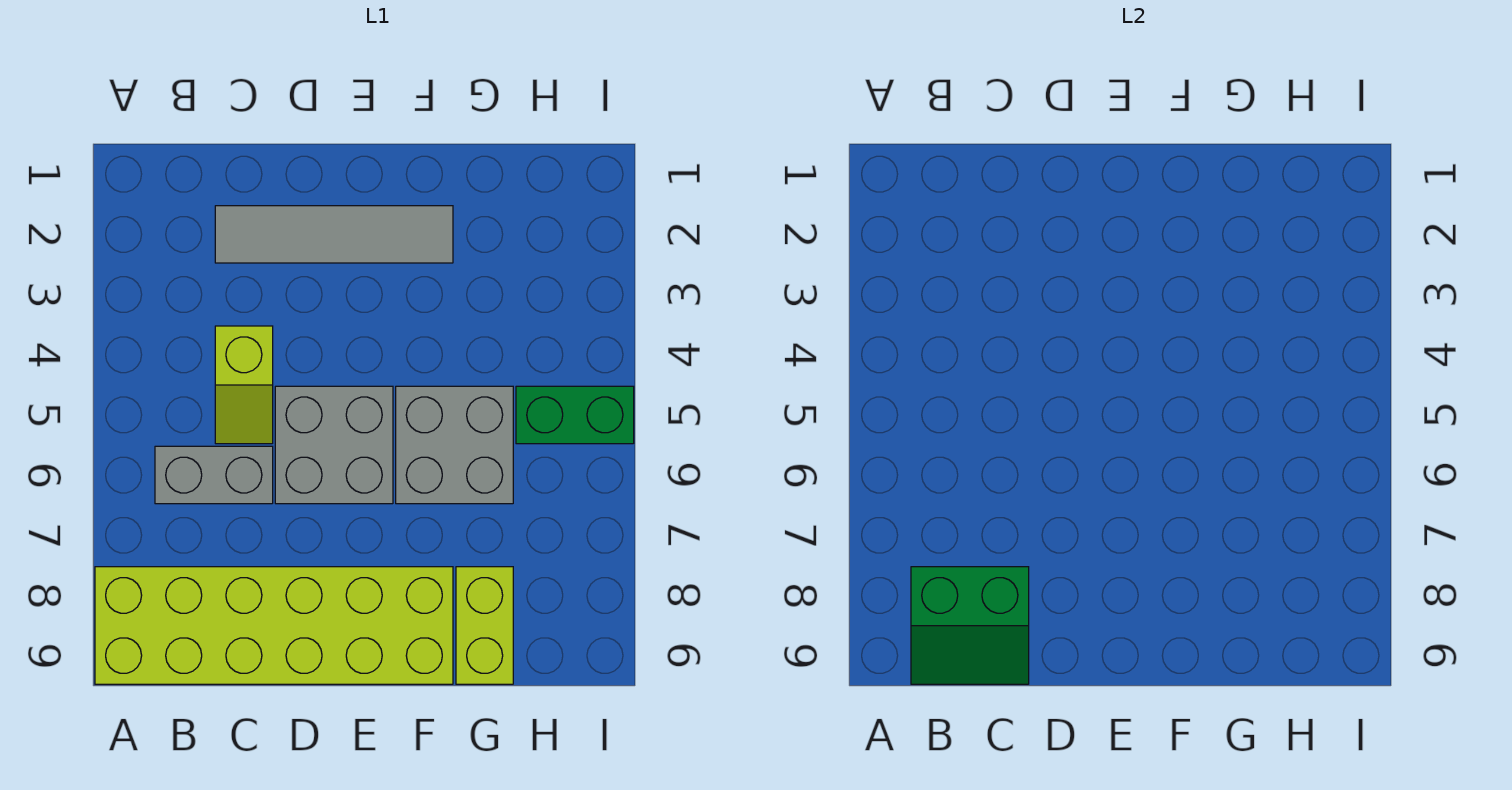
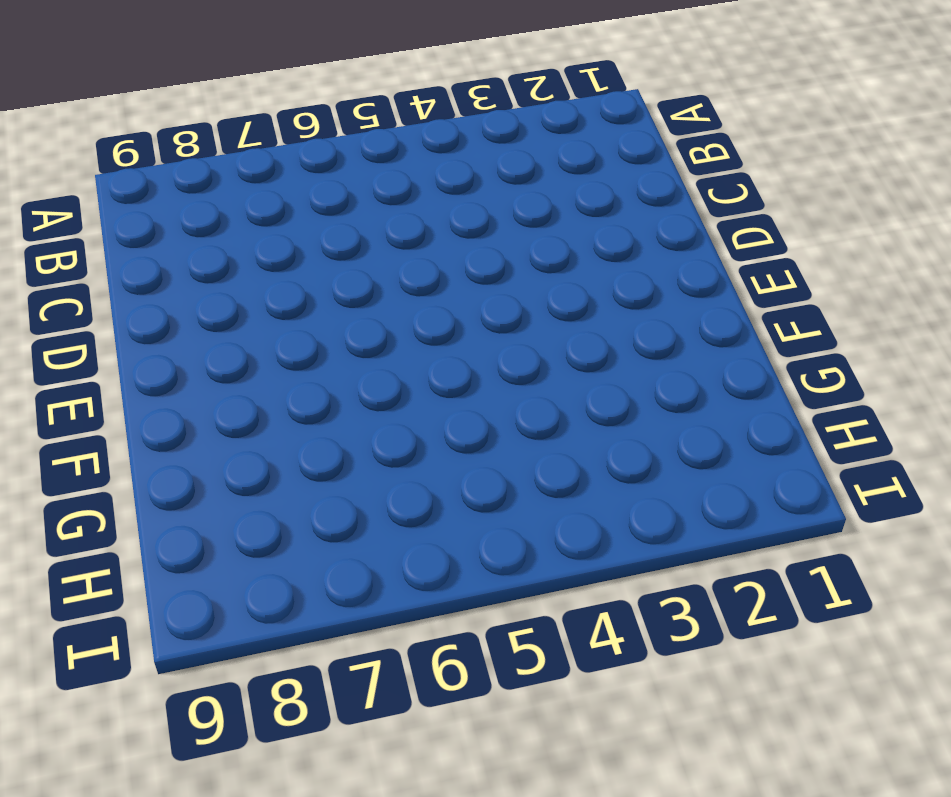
none -> lime brick A8:F9 level 1
none -> grey brick B6:C6 level 1

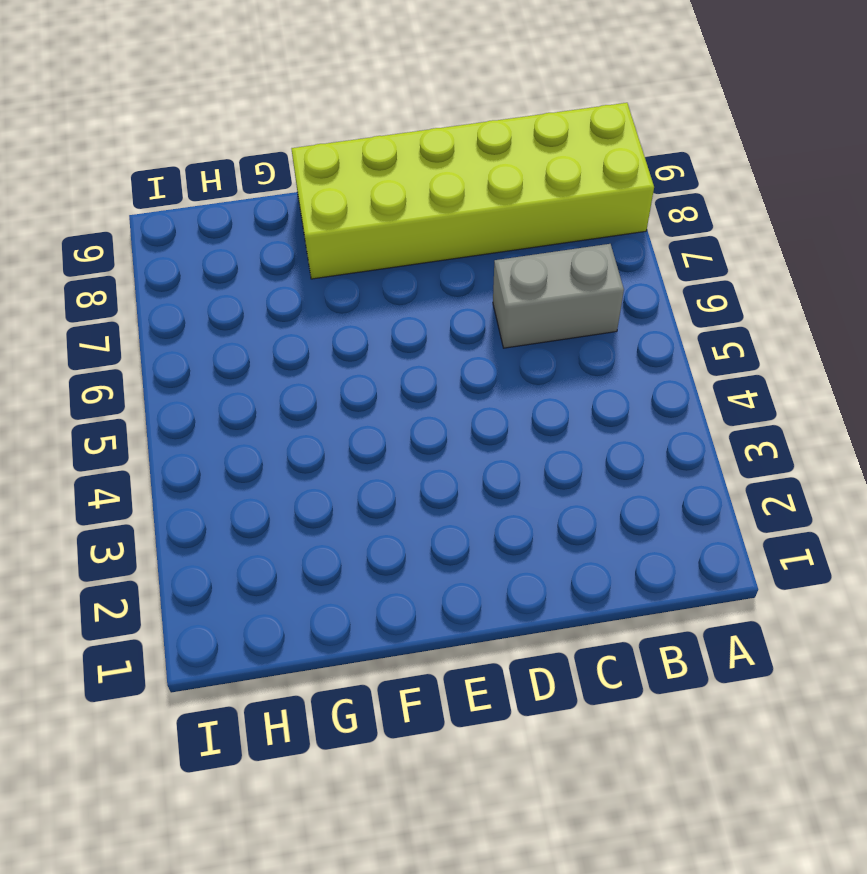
none -> grey tile C2:F2 level 1
none -> lime slope C4:C5 level 1 top 4

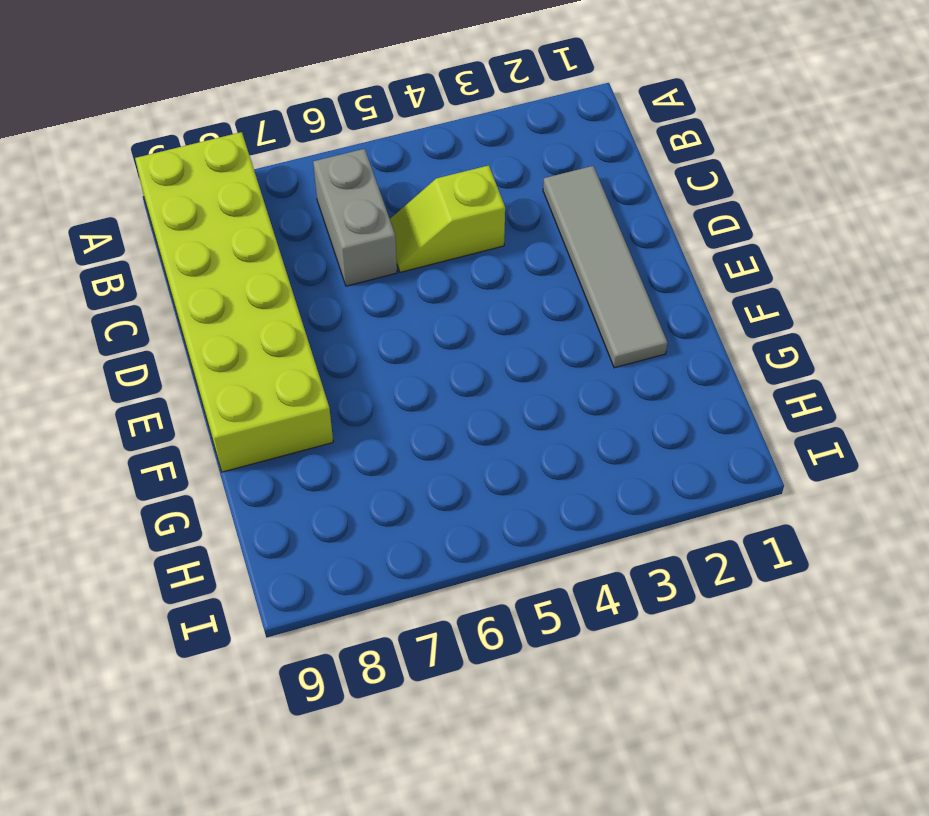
none -> grey brick D5:E6 level 1
none -> grey brick F5:G6 level 1

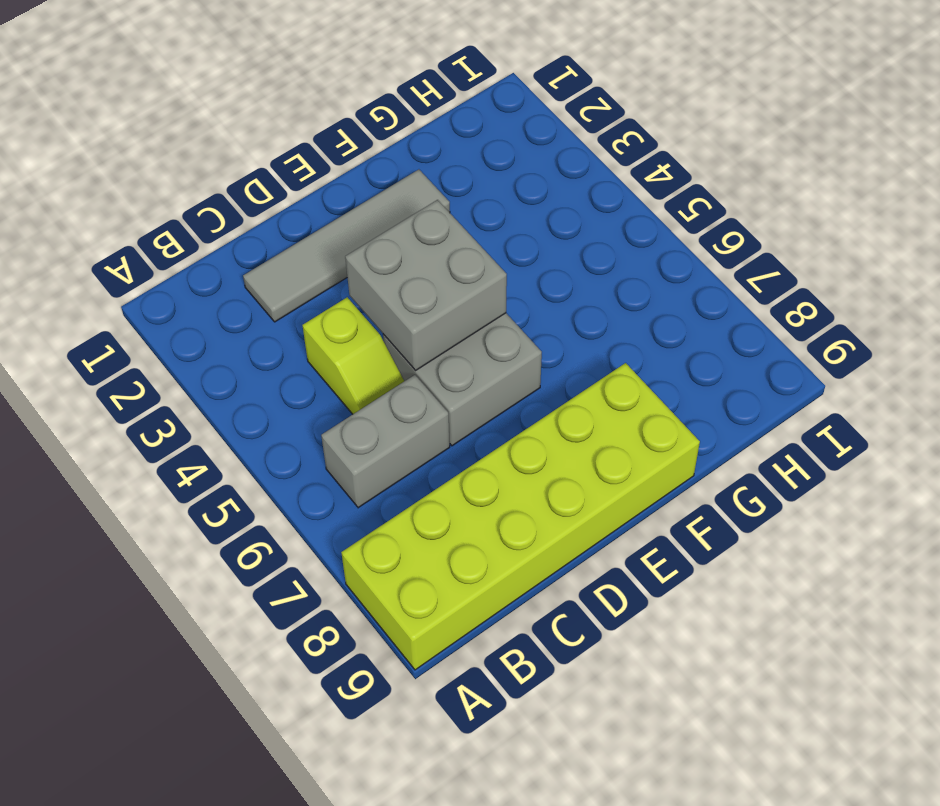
grey brick D4:E5 level 2 -> grey brick F5:G6 level 1
none -> lime brick G8:G9 level 1
none -> green brick H5:I5 level 1

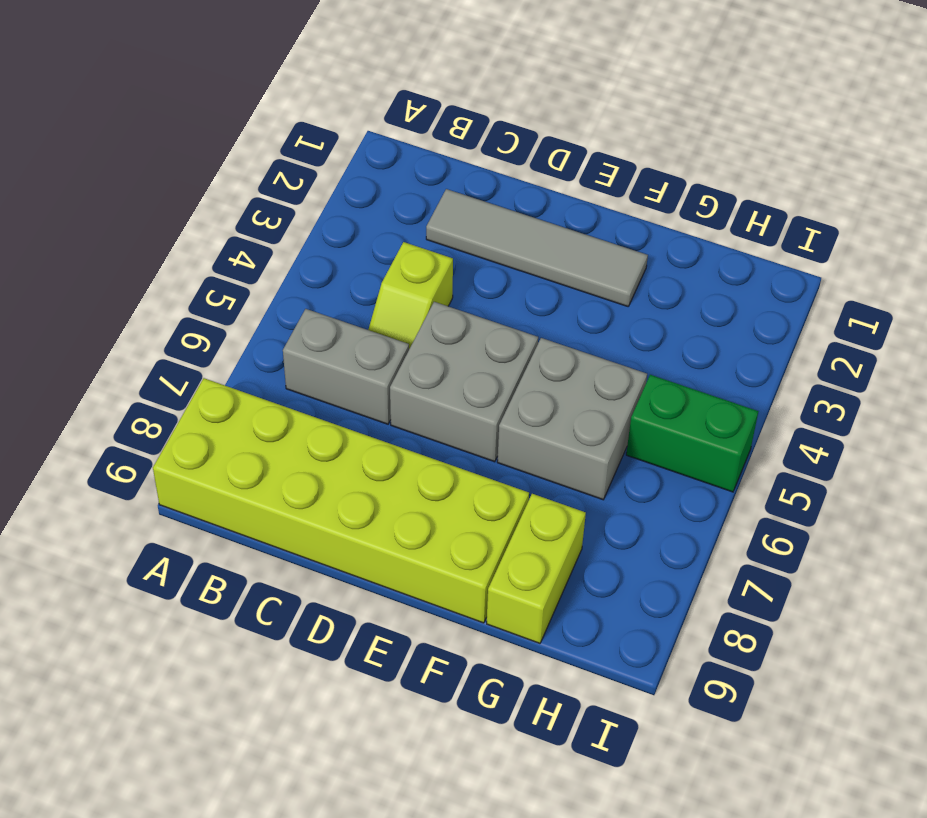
none -> green slope B8:C9 level 2 top 8

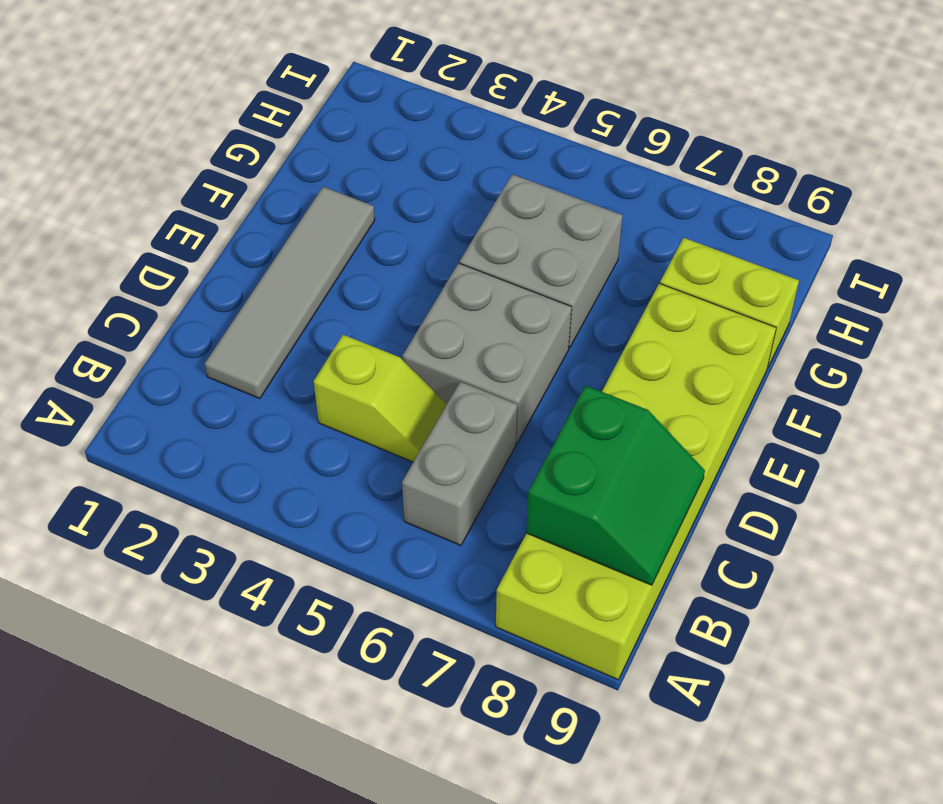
none -> green brick H5:I5 level 1

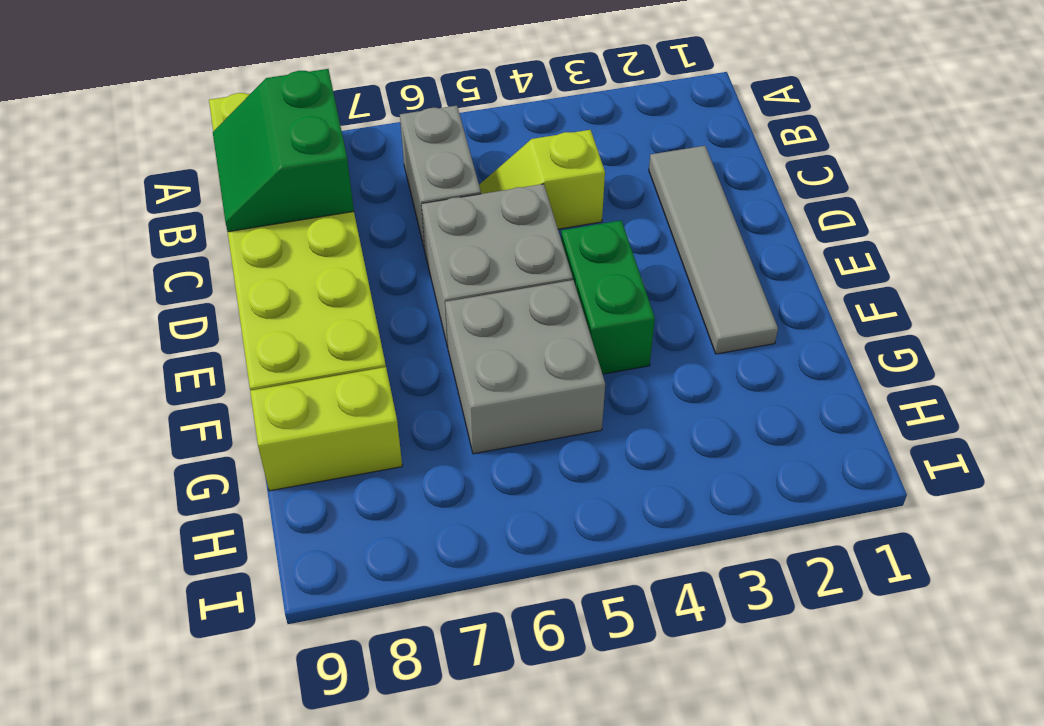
green brick E4:F4 level 1 -> green brick H5:I5 level 1

